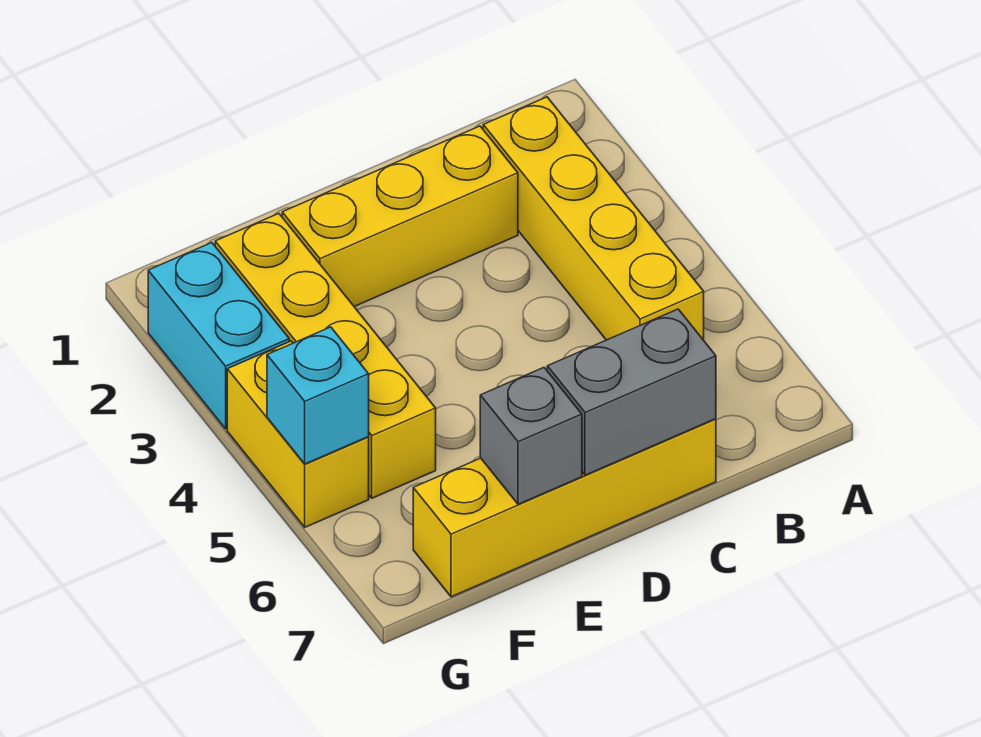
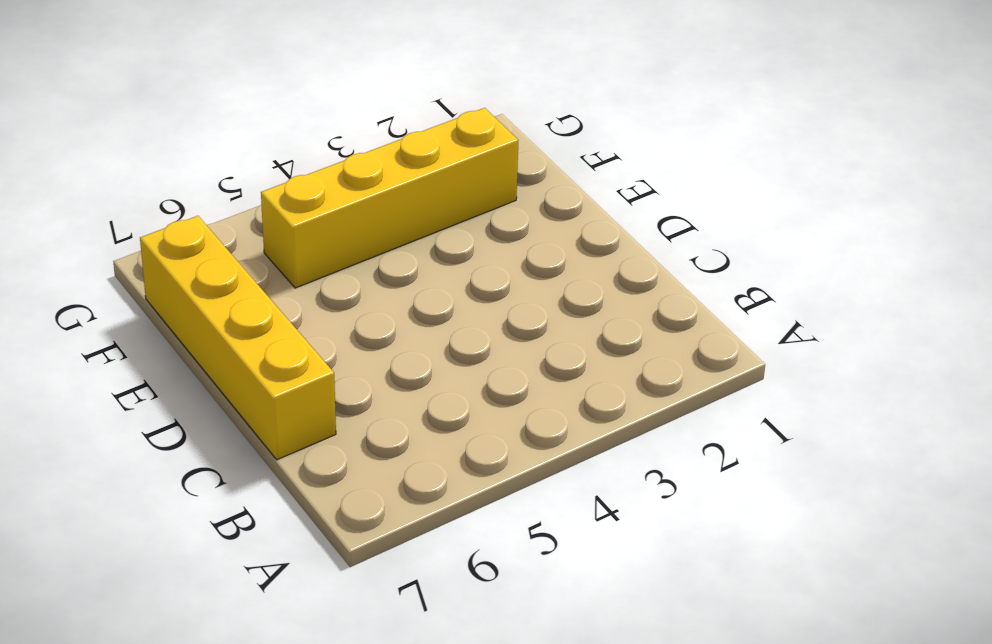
none -> yellow brick B2:B5 level 1
none -> yellow brick C2:E2 level 1

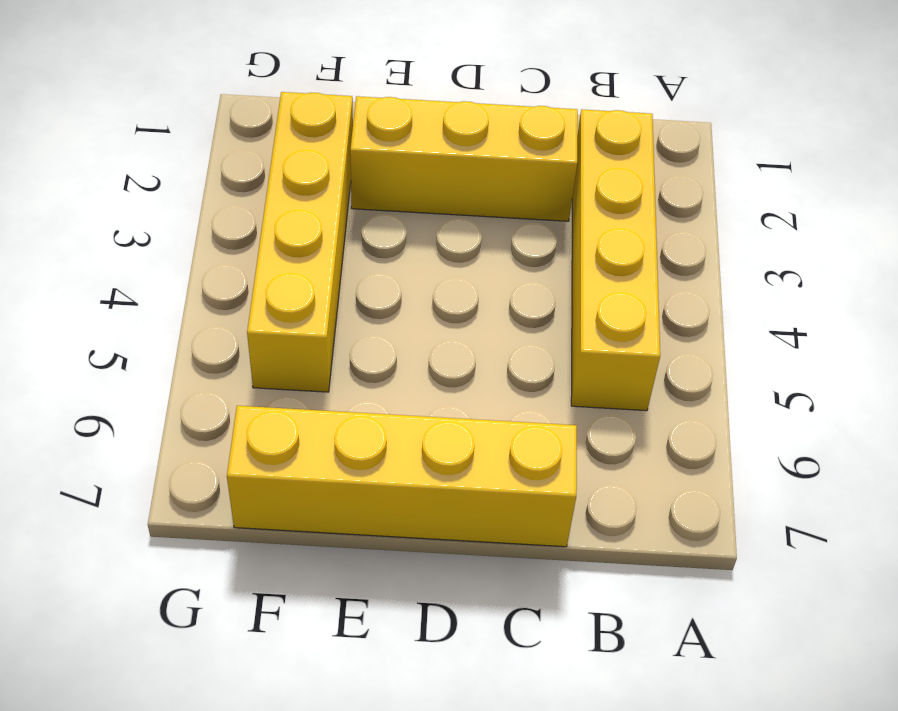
none -> cyan brick G2:G3 level 1
none -> yellow brick G4:G5 level 1

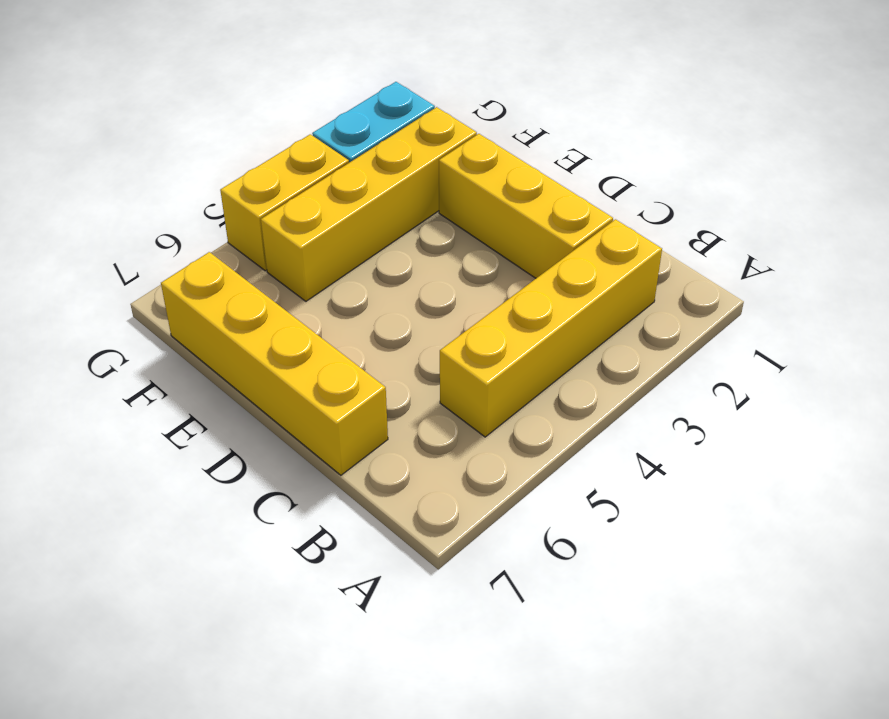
none -> grey brick C7:D7 level 2
none -> grey brick E7 level 2

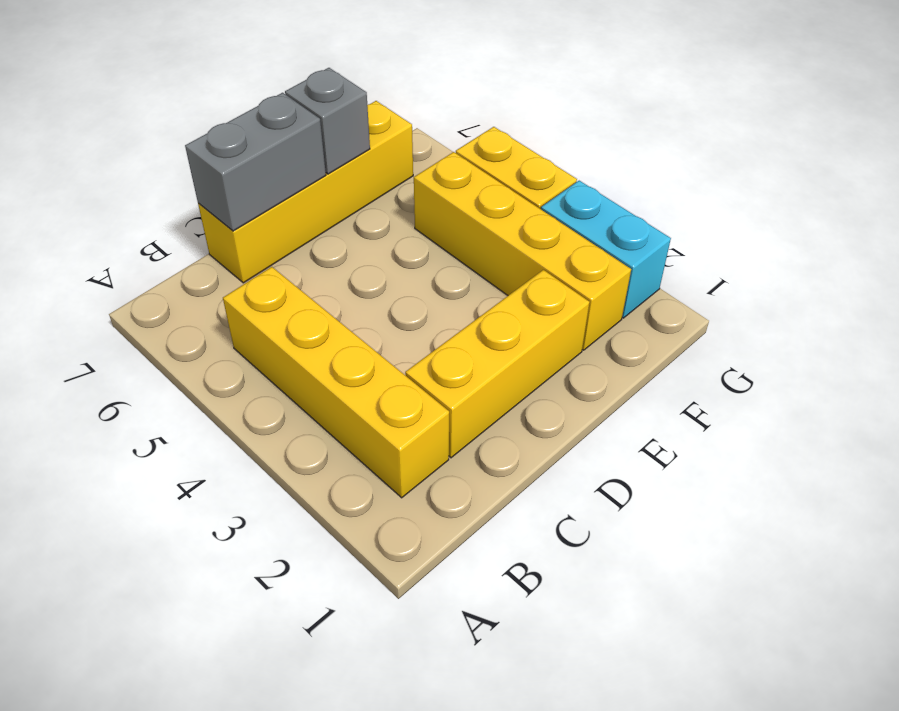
none -> cyan brick G5 level 2

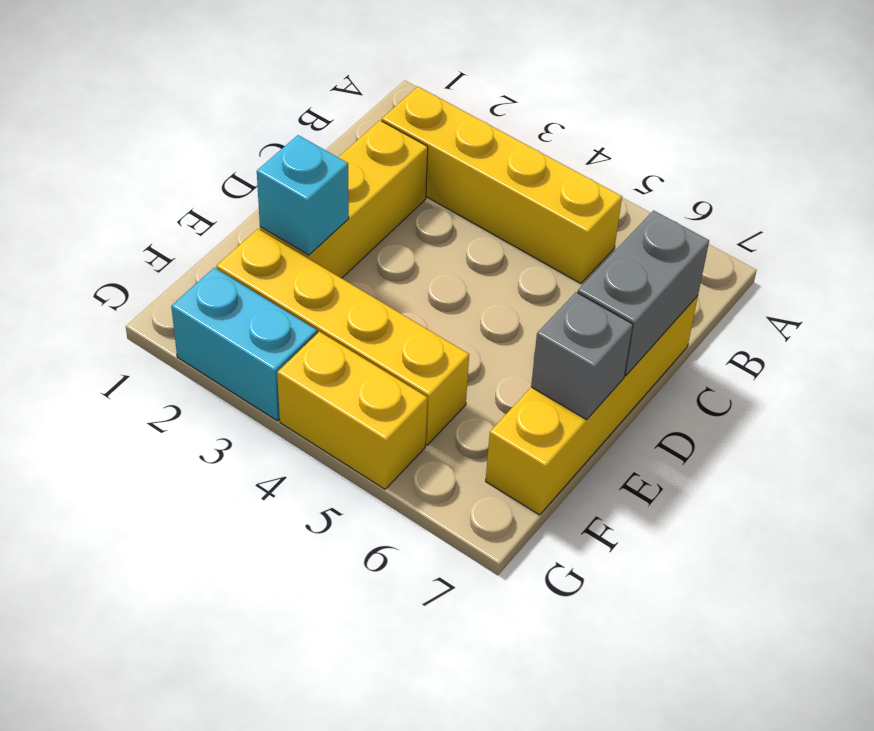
cyan brick E2 level 2 -> cyan brick G5 level 2

